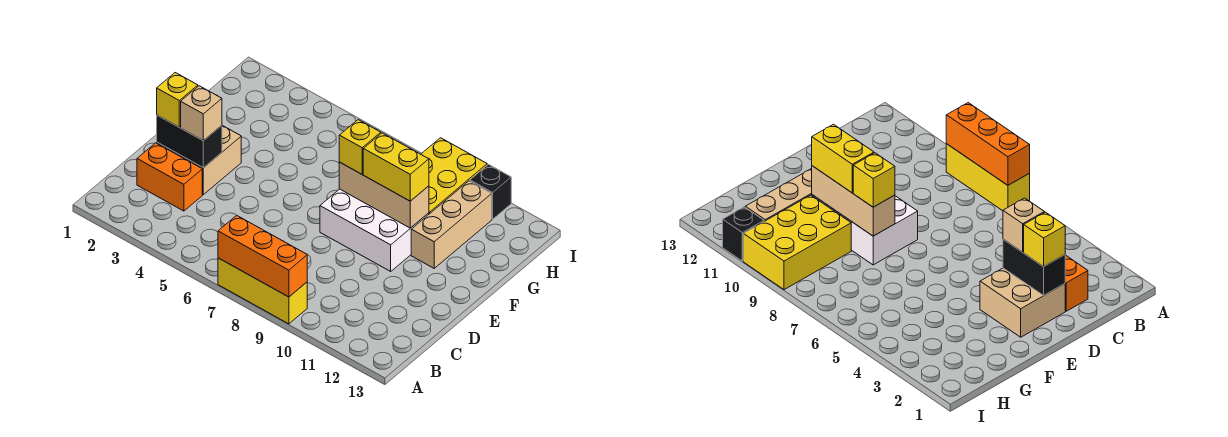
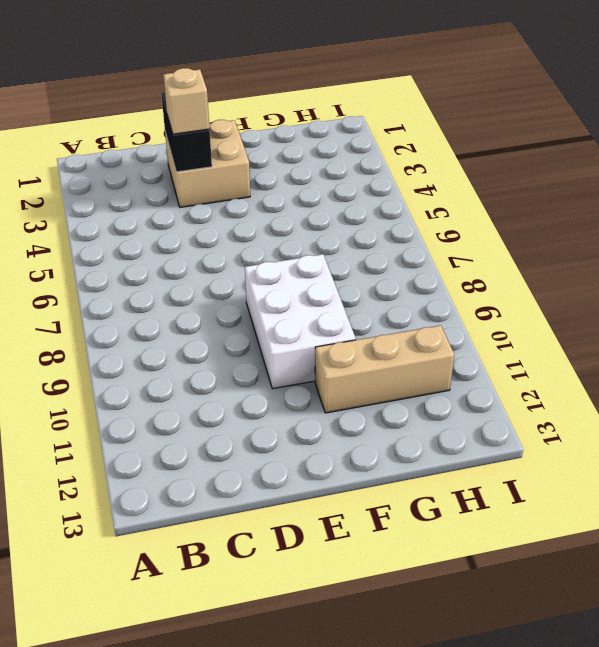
none -> yellow brick A7:A9 level 1
none -> orange brick C2:C3 level 1
none -> yellow brick G9:I10 level 1

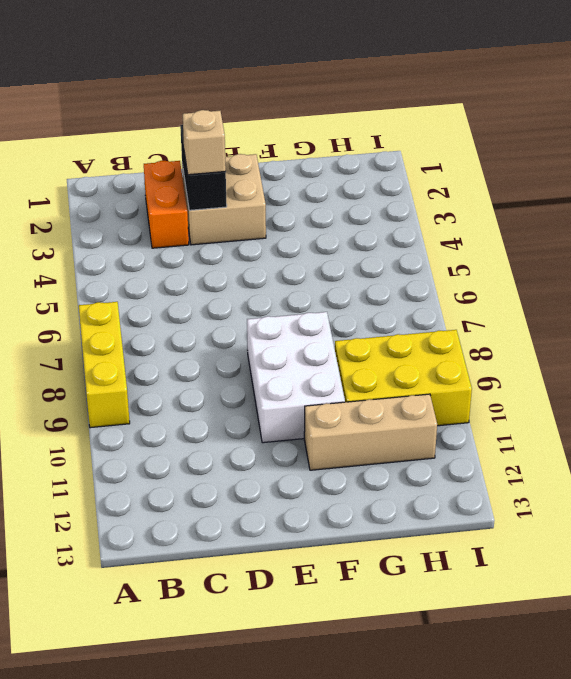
none -> black brick I11 level 1
none -> orange brick A7:A9 level 2
none -> tan brick F8:F10 level 2

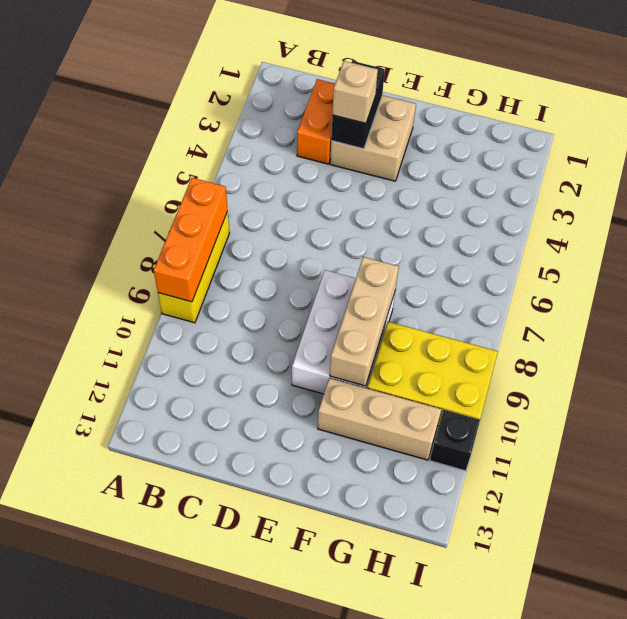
none -> yellow brick D2 level 3
none -> yellow brick F8 level 3
none -> yellow brick F9:F10 level 3

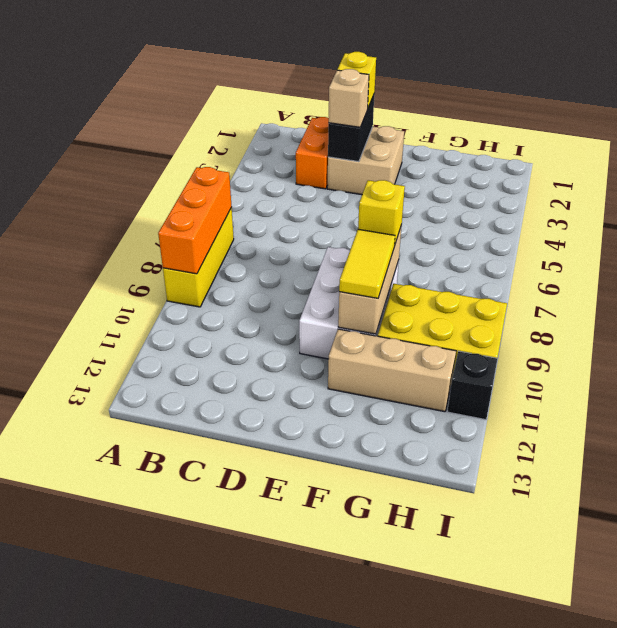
yellow tile F9:F10 level 3 -> yellow brick F9:F10 level 3

